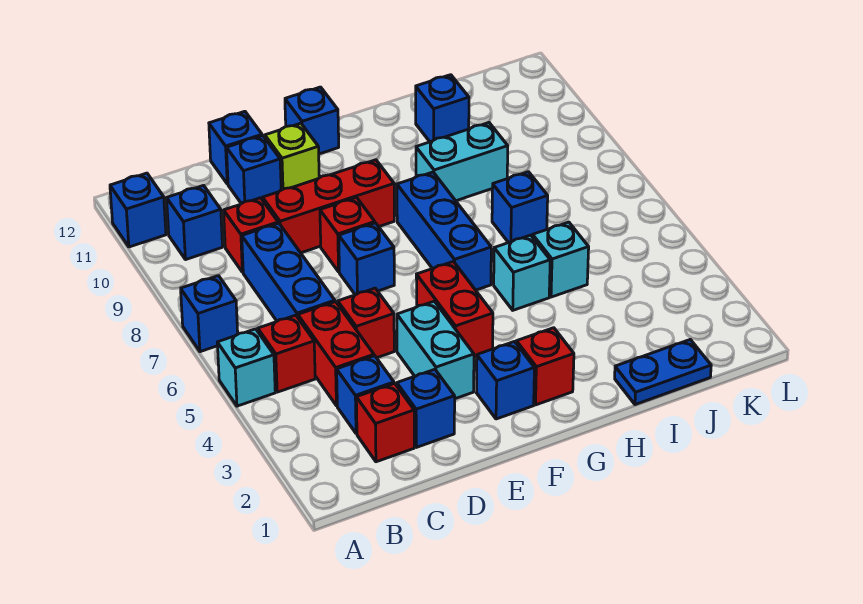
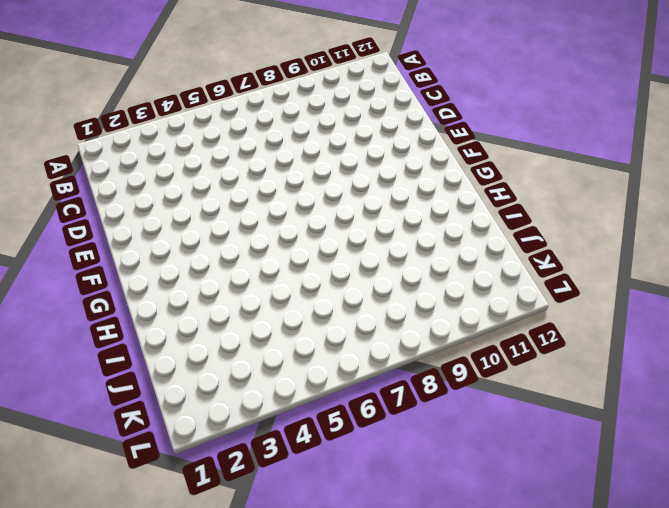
none -> cyan brick A5 level 1
none -> blue brick A7 level 1
none -> blue brick A11 level 1
none -> red brick B5 level 1

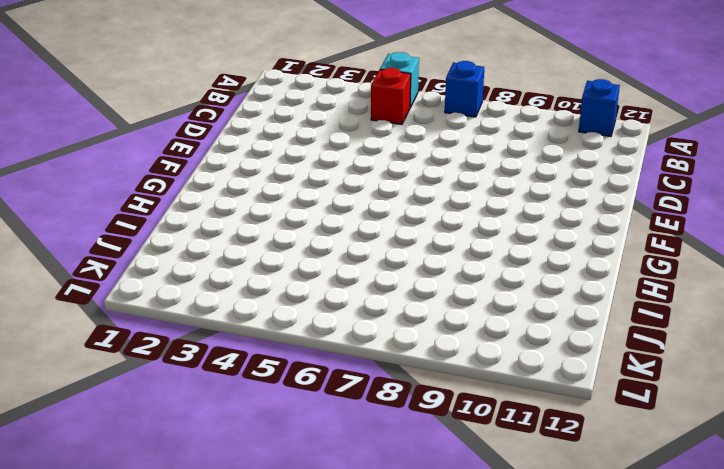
none -> blue brick B10 level 1
none -> red brick C2 level 1
none -> blue brick C3 level 1
none -> red brick C4:C5 level 1

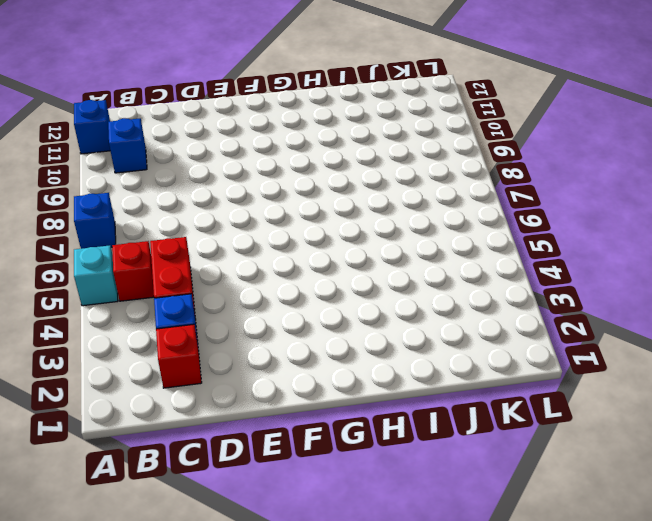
none -> blue brick C6:C8 level 1
none -> red brick C9 level 1
none -> blue brick D2 level 1
none -> red brick D5 level 1

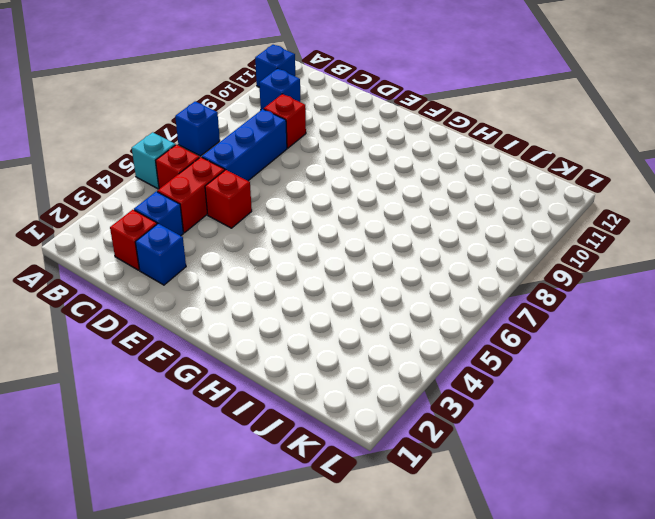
none -> red brick D9:F9 level 1
none -> blue brick D11 level 1
none -> blue brick D12 level 1
none -> cyan brick E3:E4 level 1

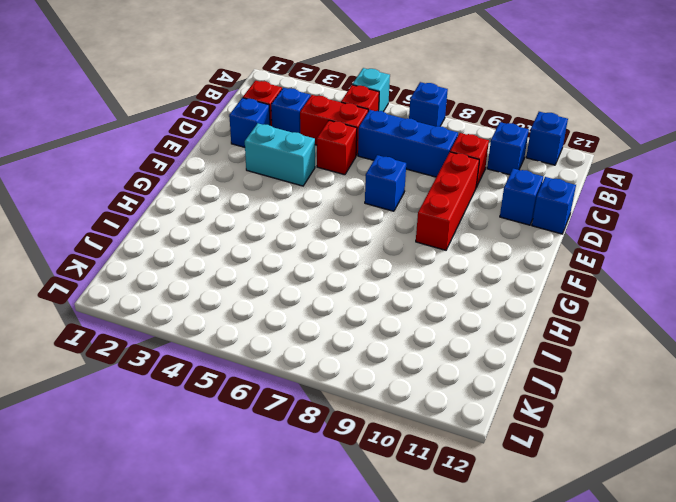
none -> red brick E8 level 1
none -> lime brick E11 level 1
none -> blue brick F2 level 1
none -> red brick F4:F5 level 1

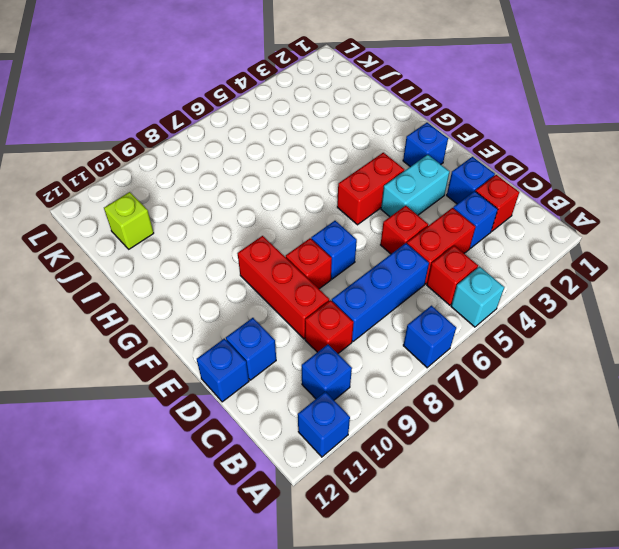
lime brick J11 level 1 -> lime brick E11 level 1
none -> blue brick F12 level 1
none -> red brick G2 level 1
none -> blue brick G6:G8 level 1
none -> cyan brick H5 level 1

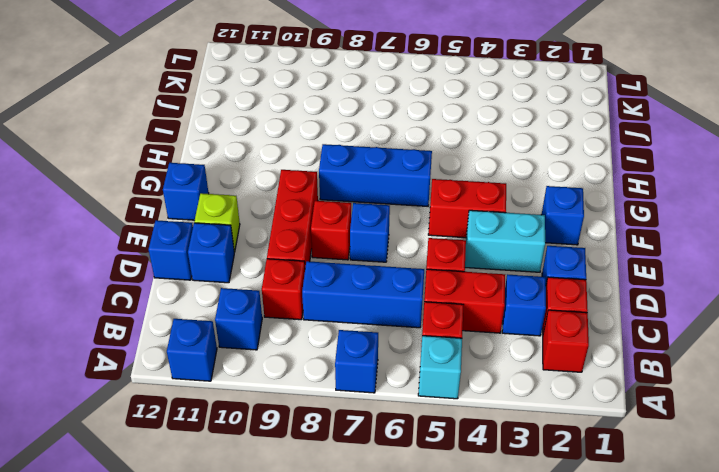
red brick B2 level 1 -> red brick G2 level 1
none -> cyan brick H5 level 1
none -> cyan brick H9:I9 level 1
none -> blue plate I1:J1 level 1
none -> cyan brick I5 level 1

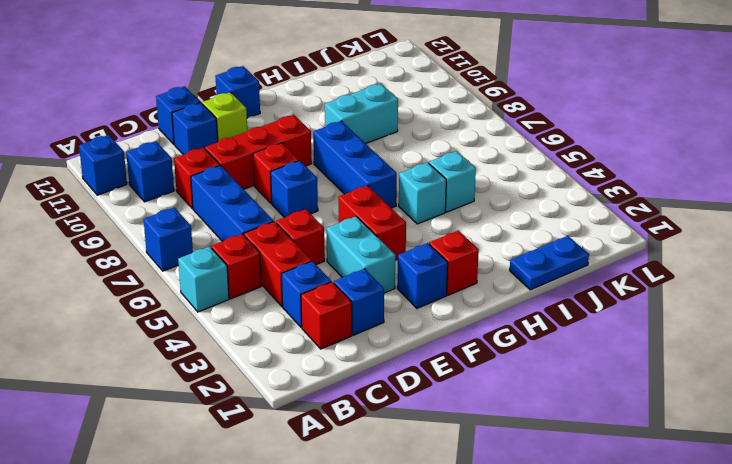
none -> blue brick I7 level 1
none -> blue brick I11 level 1

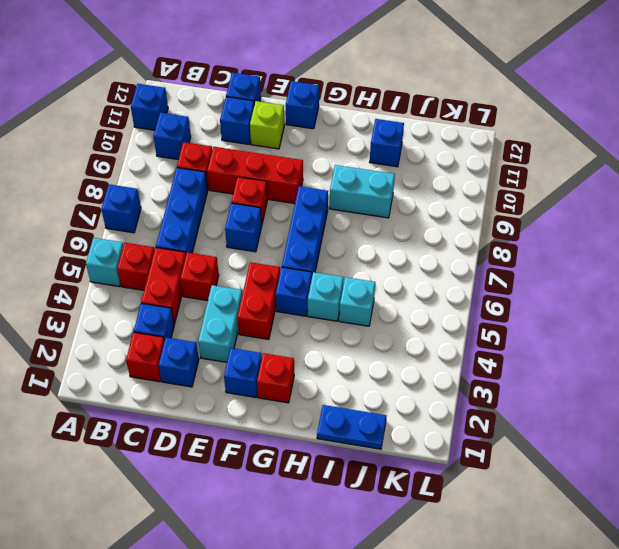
blue brick G5 level 1 -> blue brick I7 level 1

